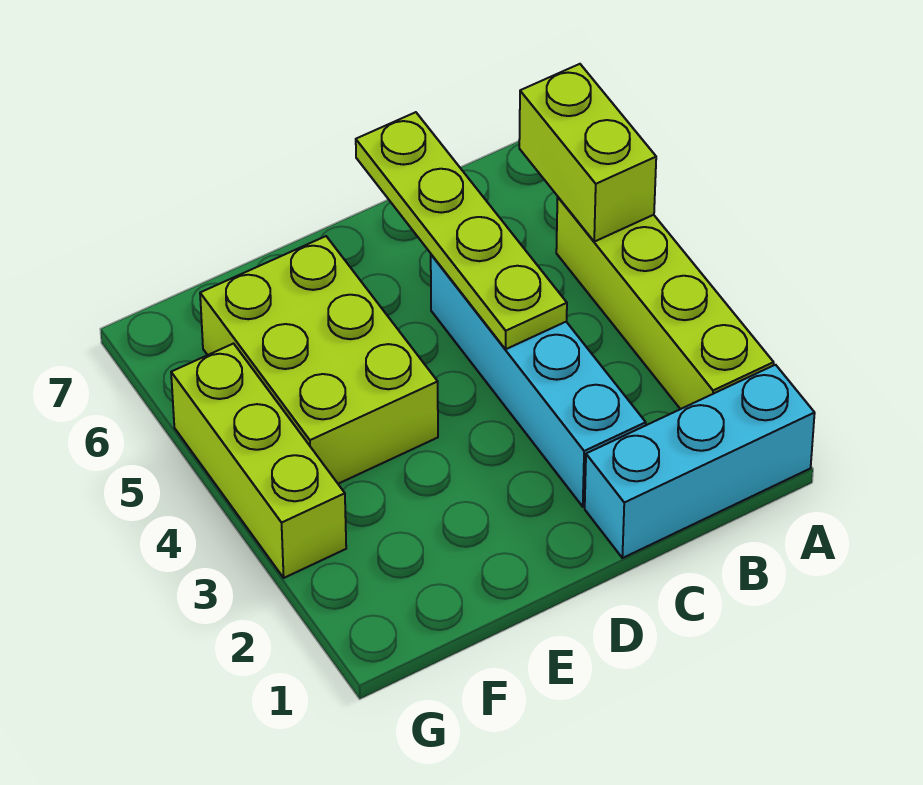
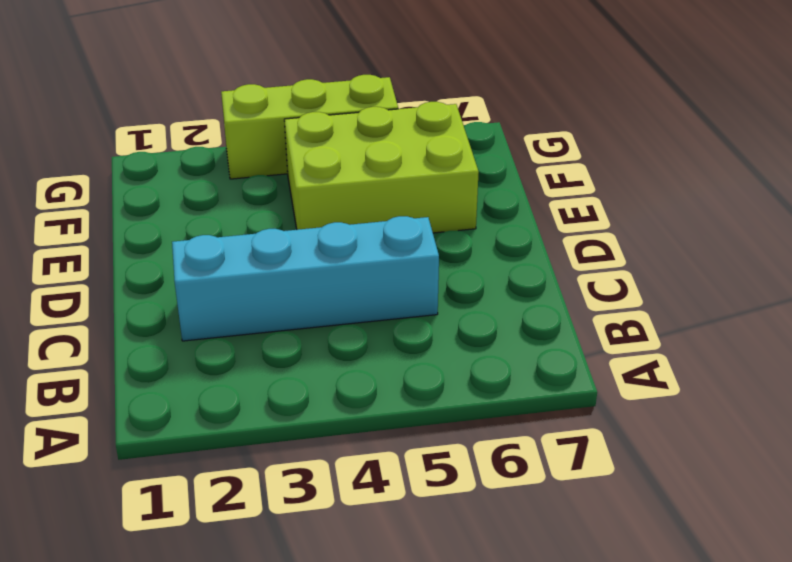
none -> cyan brick A1:C1 level 1
none -> lime brick A2:A5 level 1

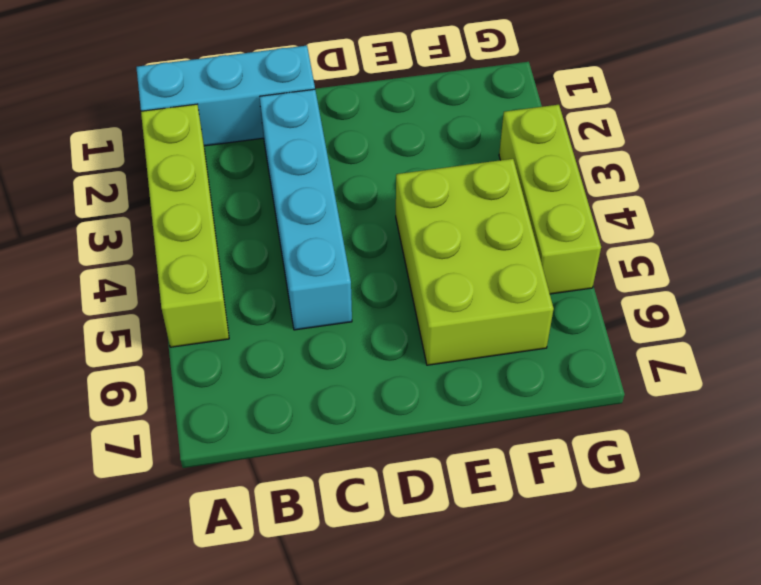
none -> lime brick A5:A6 level 2
none -> lime plate C4:C7 level 2

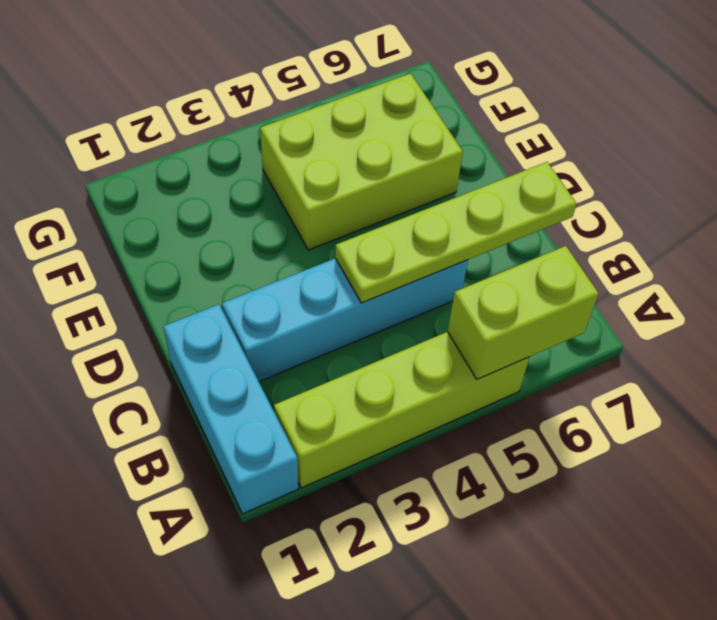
none -> lime brick G3:G5 level 1

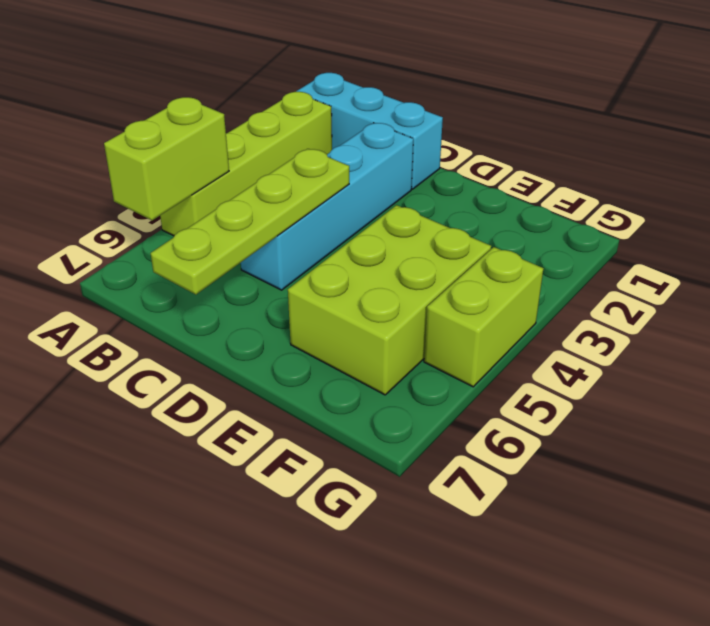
lime brick G4:G5 level 1 -> lime brick G3:G5 level 1

